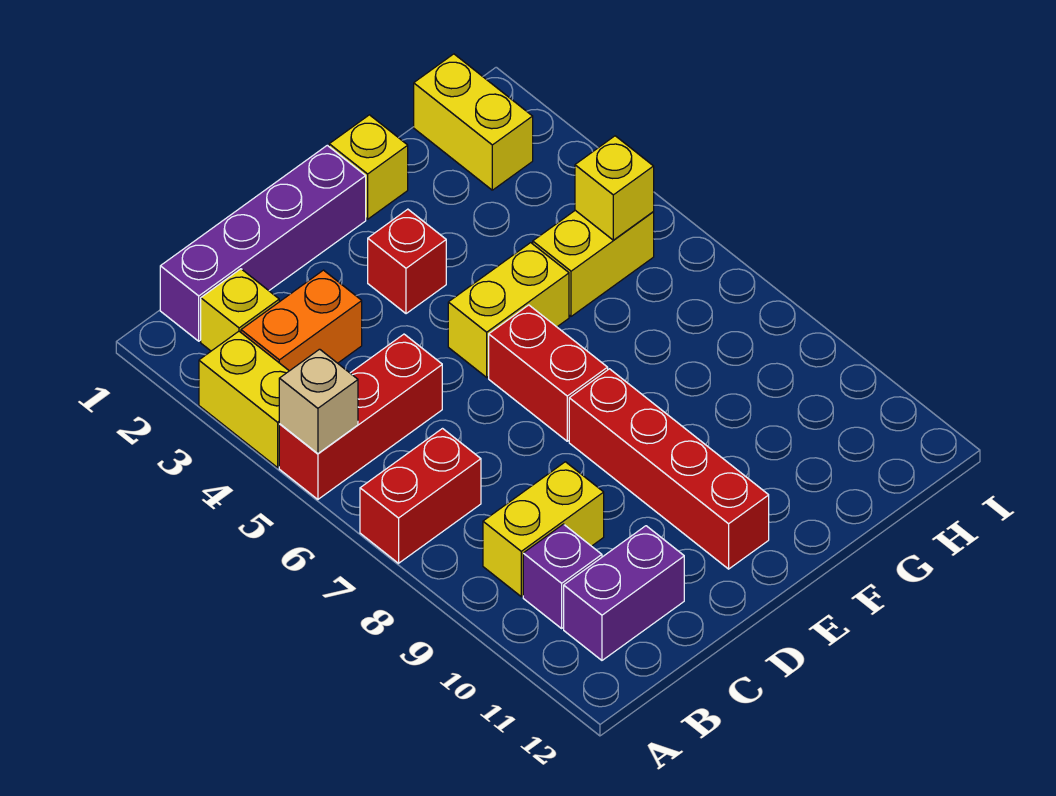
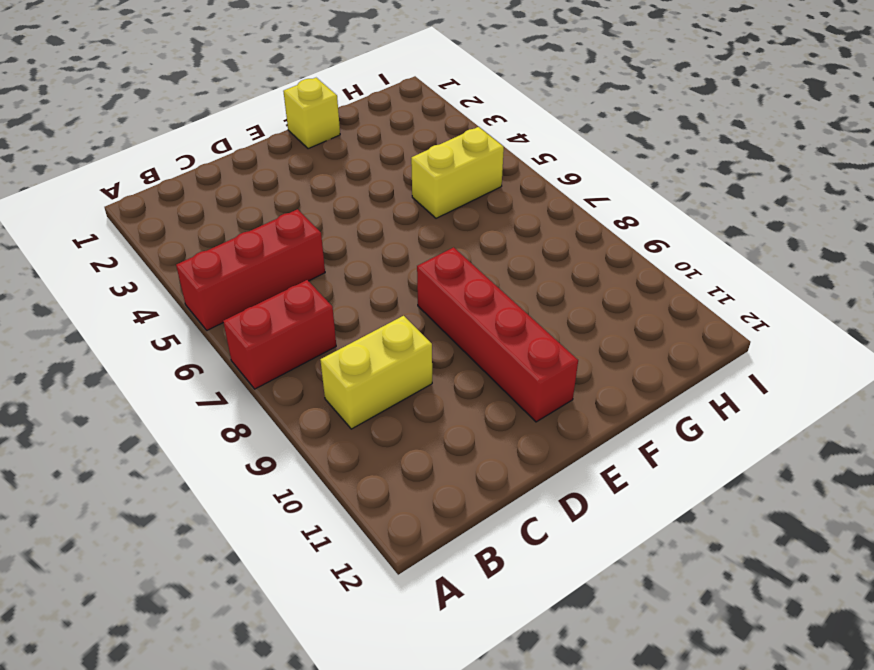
none -> yellow brick A3:A4 level 1
none -> purple brick B1:E1 level 1
none -> yellow brick B2 level 1

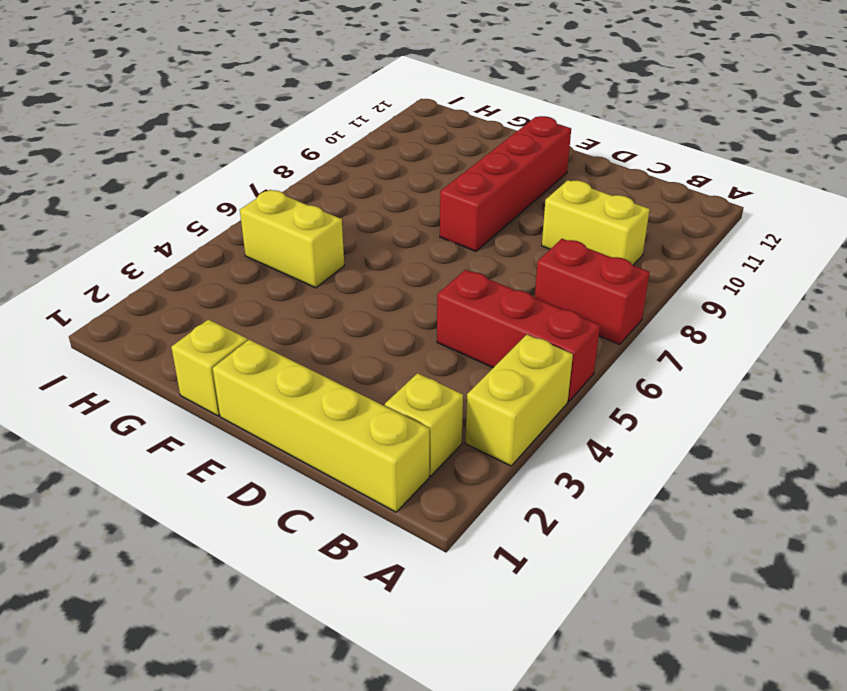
yellow brick B1:E1 level 1 -> purple brick B1:E1 level 1
none -> orange brick B3:C3 level 1
none -> purple brick B10 level 1
none -> purple brick B11:C11 level 1

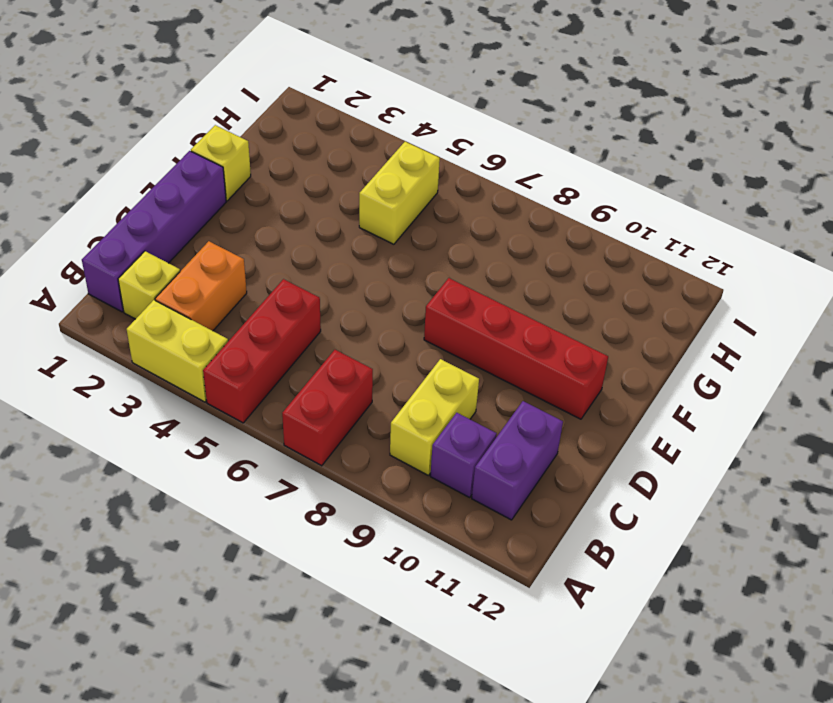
none -> red brick E3 level 1
none -> yellow brick E5:F5 level 1
none -> red brick E6:E7 level 1

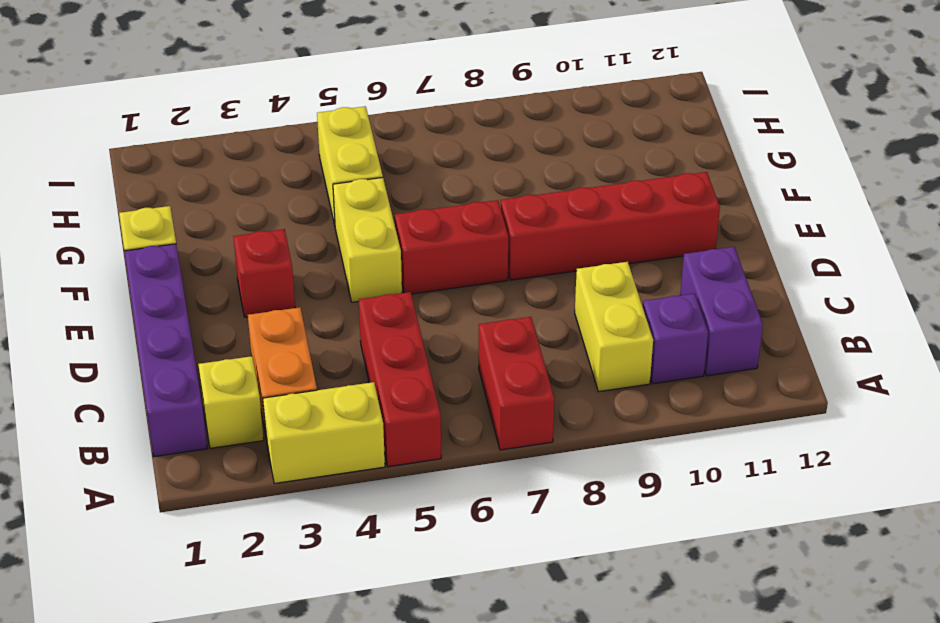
none -> yellow brick H1:H2 level 1
none -> tan brick A5 level 2
none -> yellow brick H5 level 2

